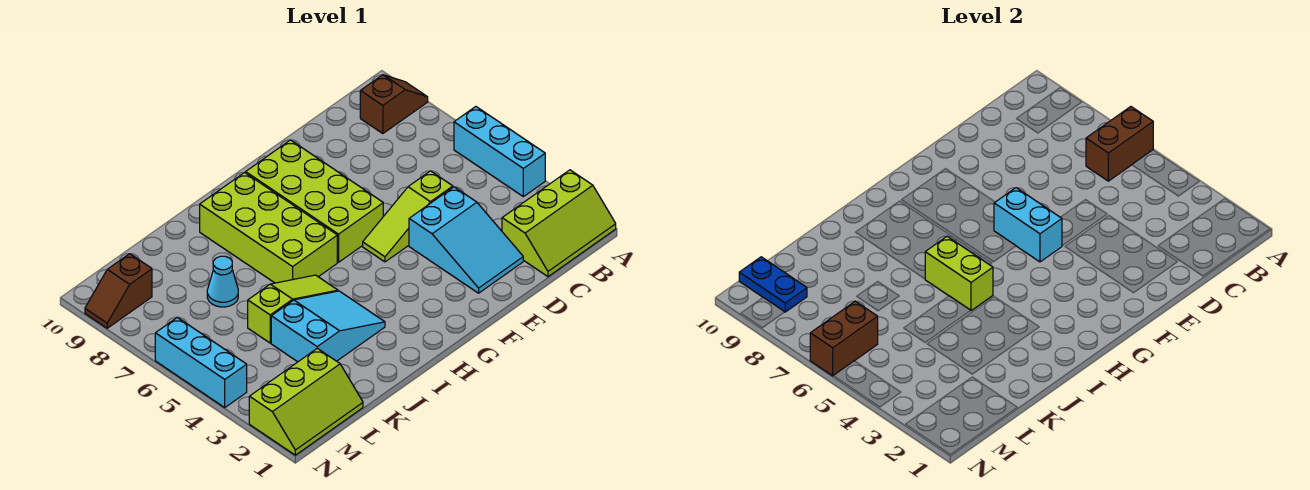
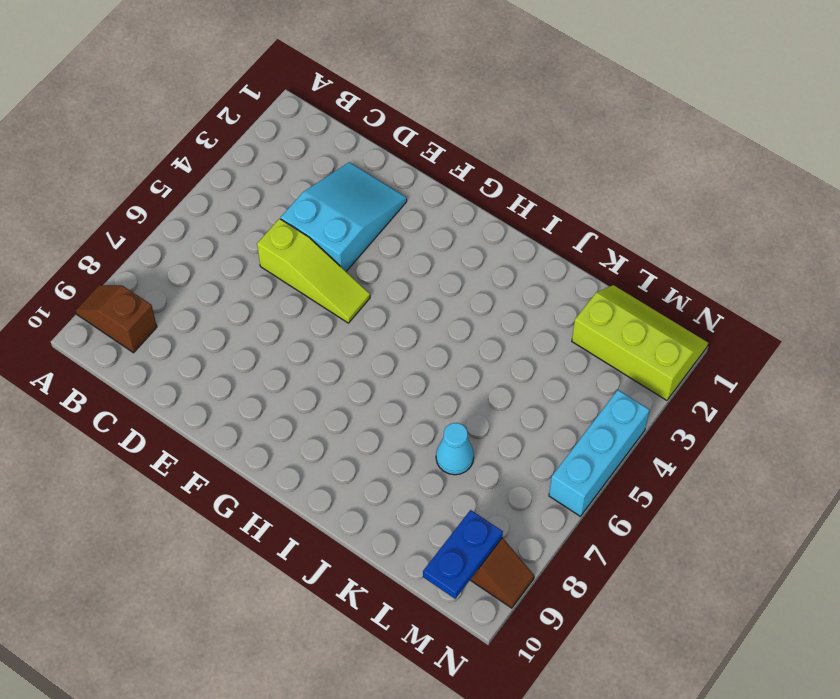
none -> lime slope A1:C2 level 1 top 2
none -> cyan brick A4:A6 level 1
none -> lime brick F6:G9 level 1

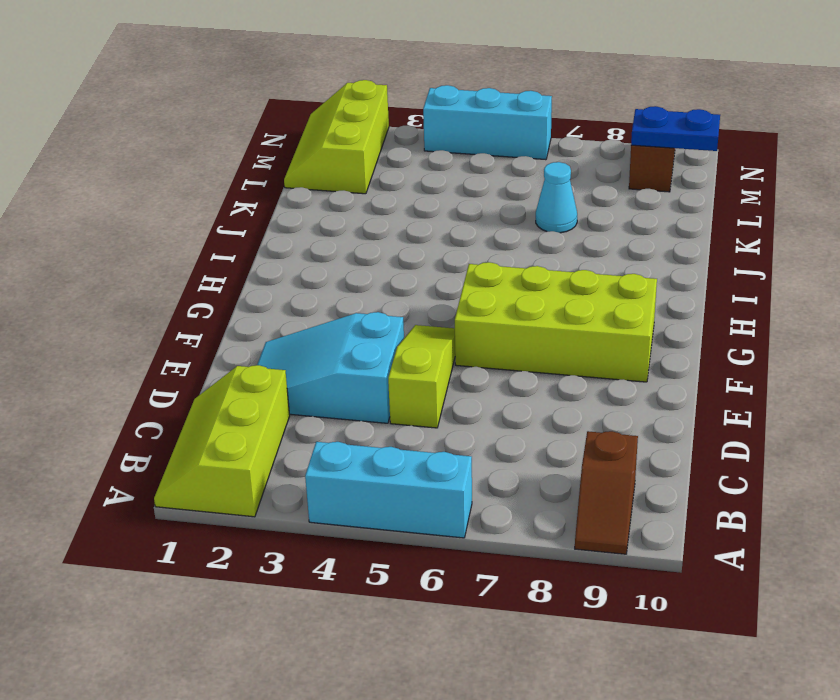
none -> lime brick H6:I9 level 1
none -> cyan slope I3:K4 level 1 top K
none -> lime slope I5:K5 level 1 top K

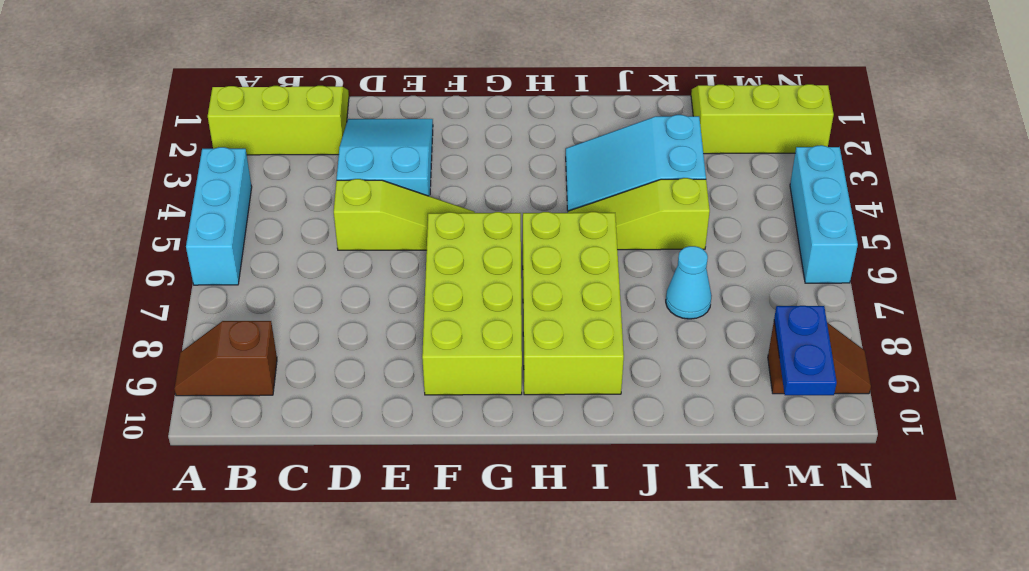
none -> brown brick A6:B6 level 2
none -> cyan brick F5:F6 level 2
none -> lime brick I5:I6 level 2

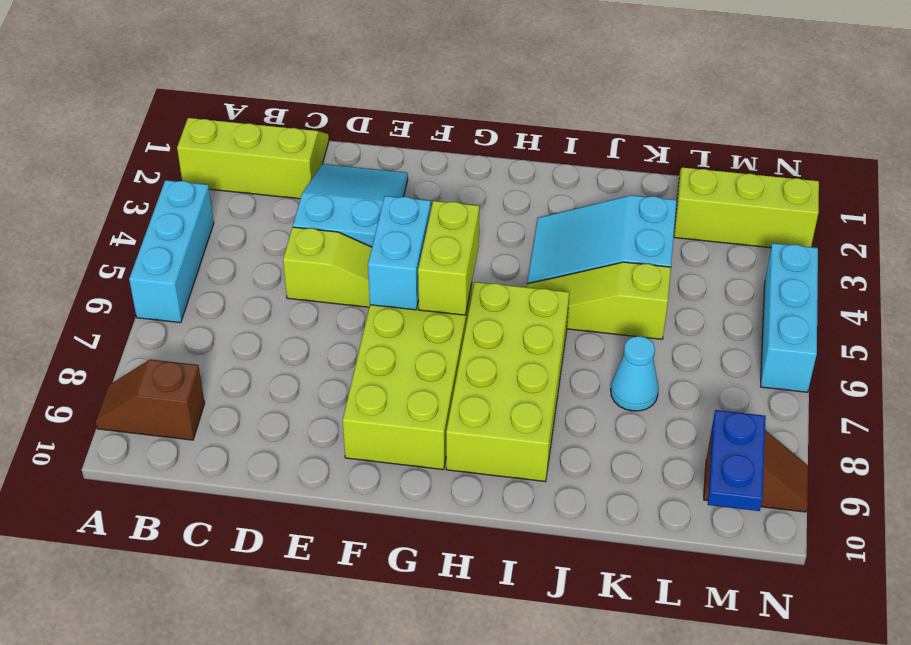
lime brick G5:G6 level 2 -> lime brick I5:I6 level 2
none -> brown brick A6:B6 level 2
none -> brown brick M6:N6 level 2

